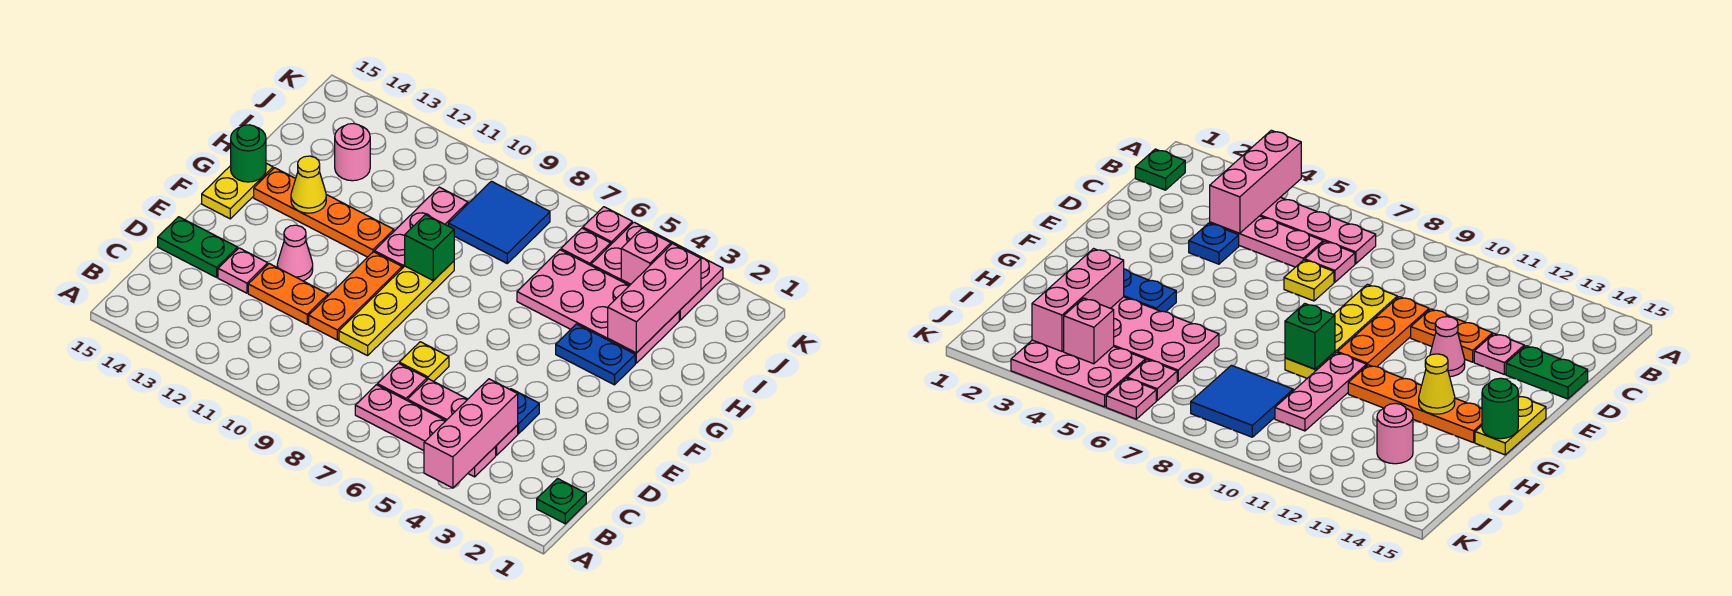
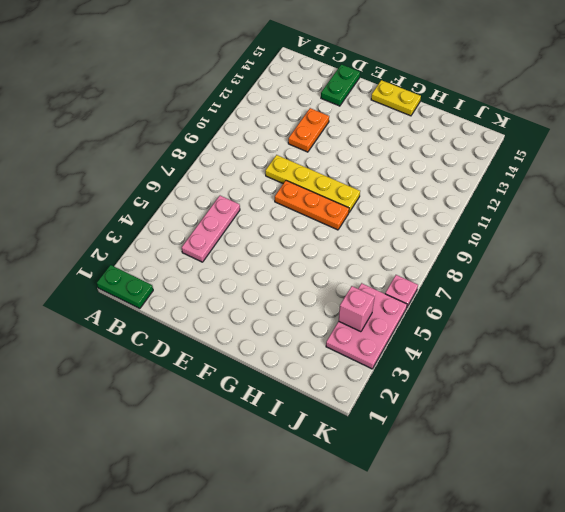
green plate A1:B1 level 1 -> green plate B1 level 1
orange plate E8:G8 level 1 -> orange plate D10:F10 level 1
none -> pink plate B4:B7 level 1
none -> pink plate C7 level 1
none -> blue plate D4 level 1

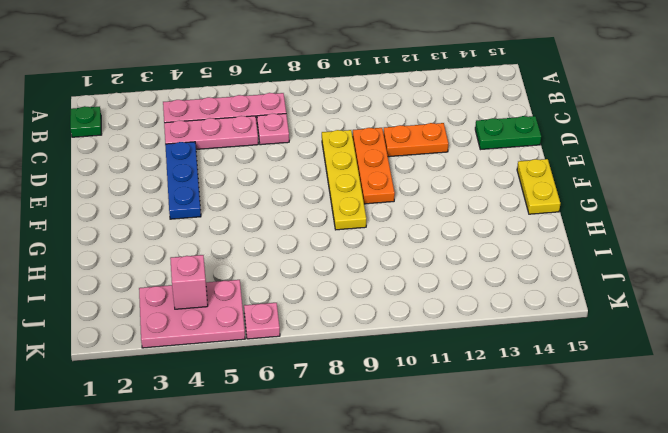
blue plate D4:F4 level 1 -> blue plate D4 level 1
none -> yellow plate D7 level 1
none -> pink plate D13 level 1
none -> pink cone E12 level 1

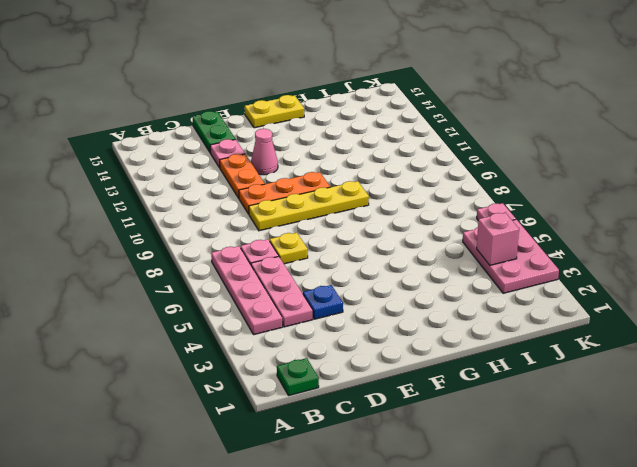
none -> blue plate G3:G4 level 1
none -> pink plate G10:I10 level 1
none -> orange plate G11:G14 level 1

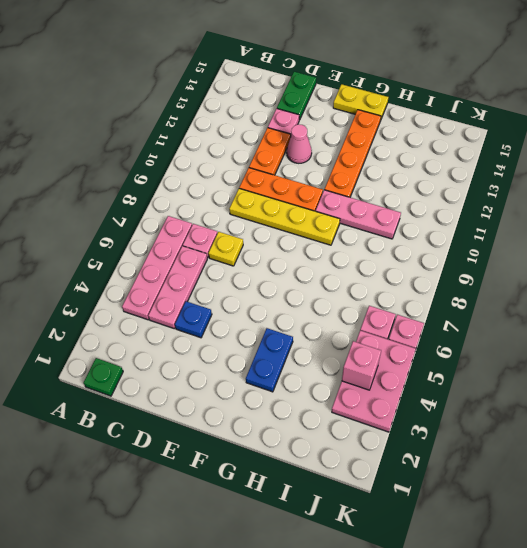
none -> pink plate H3:I6 level 1
none -> blue tile I8:J9 level 1
none -> pink round brick I13 level 1

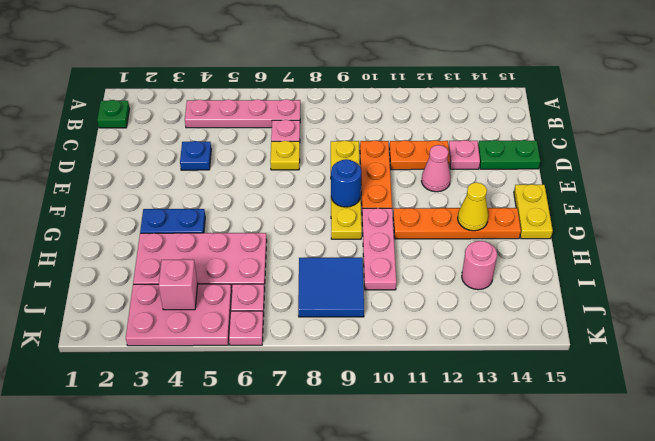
blue round brick F9 level 2 -> none
none -> pink plate C4:C6 level 1
none -> pink brick A4:C4 level 2
none -> green brick G9 level 2

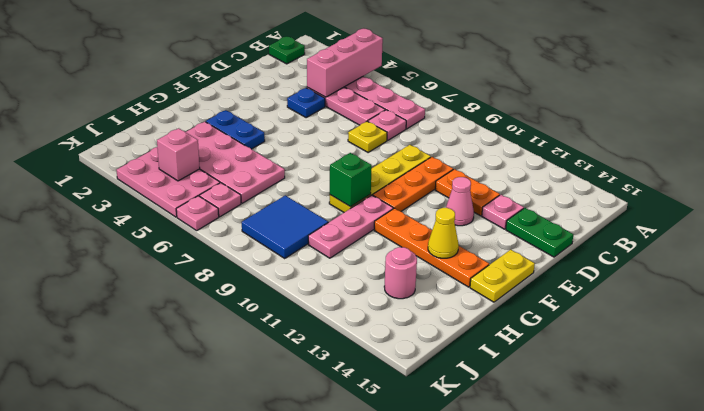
none -> green round brick G15 level 2
none -> pink brick H3:J3 level 2

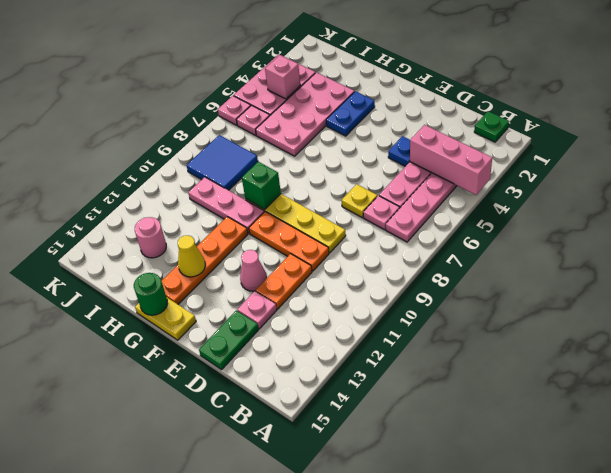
none -> pink brick H3:J3 level 2

